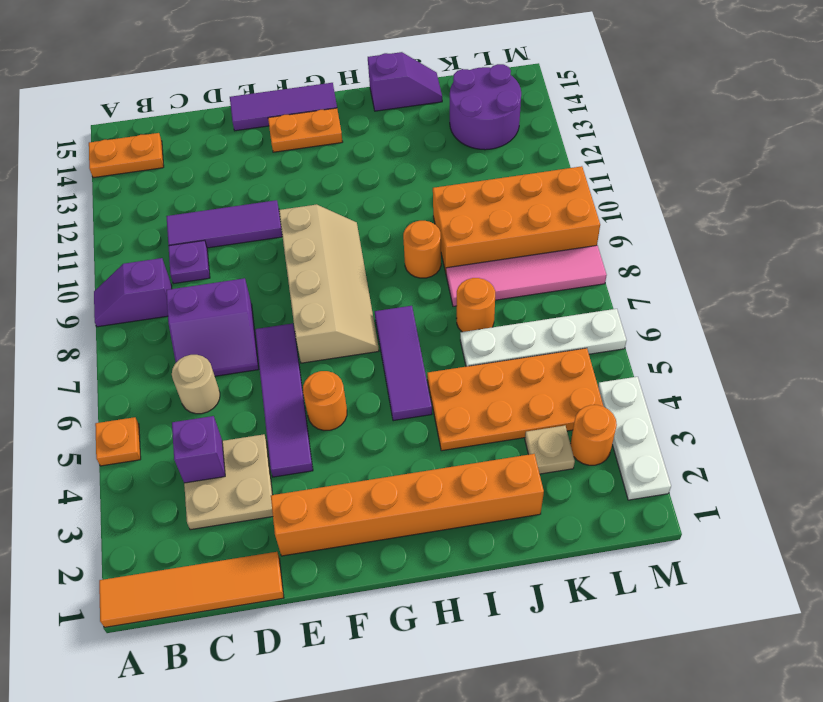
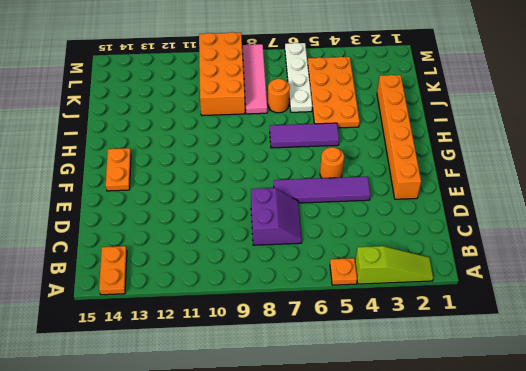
lime slope A2:A4 level 1 top 4 -> none
none -> orange tile A1:D1 level 1
none -> purple slope A9:B9 level 1 top B
none -> tan plate C3:D4 level 1

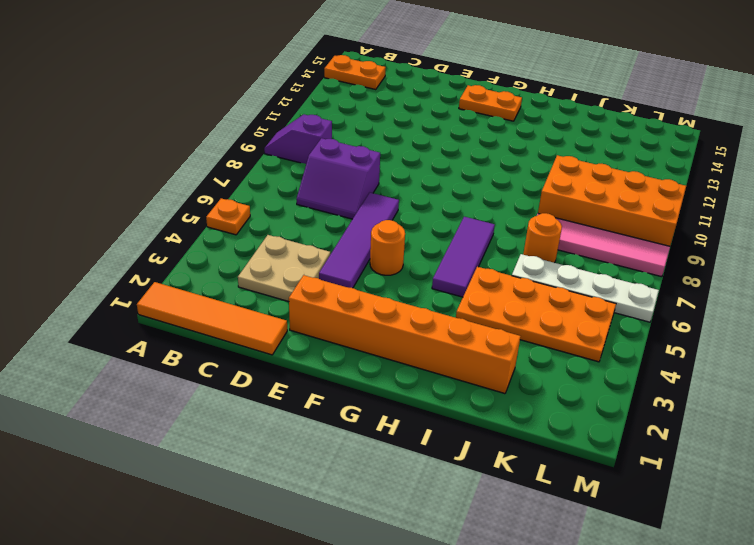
none -> tan round brick C6 level 1
none -> purple plate C10 level 1
none -> purple tile C11:E11 level 1

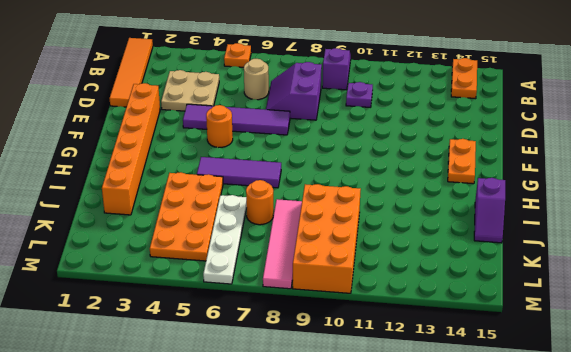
none -> purple tile C11:E11 level 1
none -> purple tile E15:G15 level 1
none -> tan slope F7:G10 level 1 top F

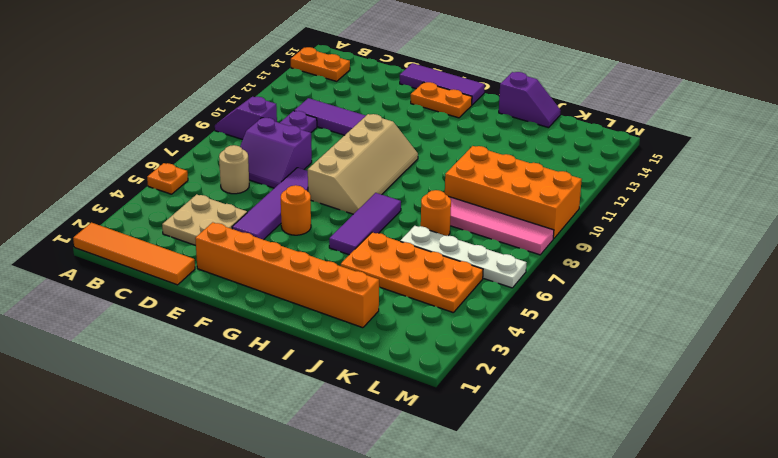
none -> orange round brick I9 level 1
none -> tan plate K3 level 1
none -> purple round brick K13:L14 level 1

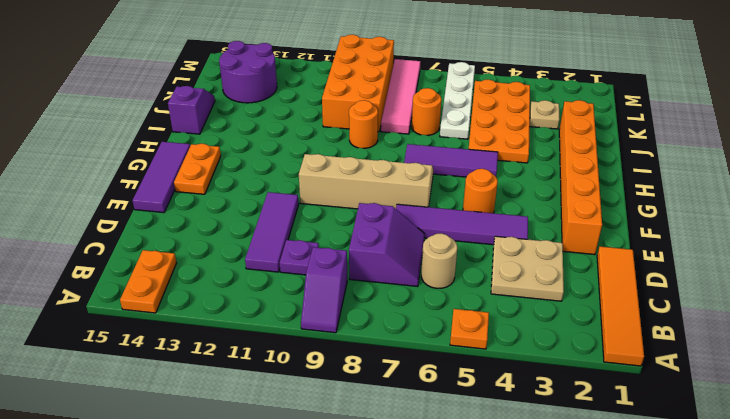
none -> orange round brick L3 level 1
none -> white plate M2:M4 level 1
none -> purple brick C4 level 2

